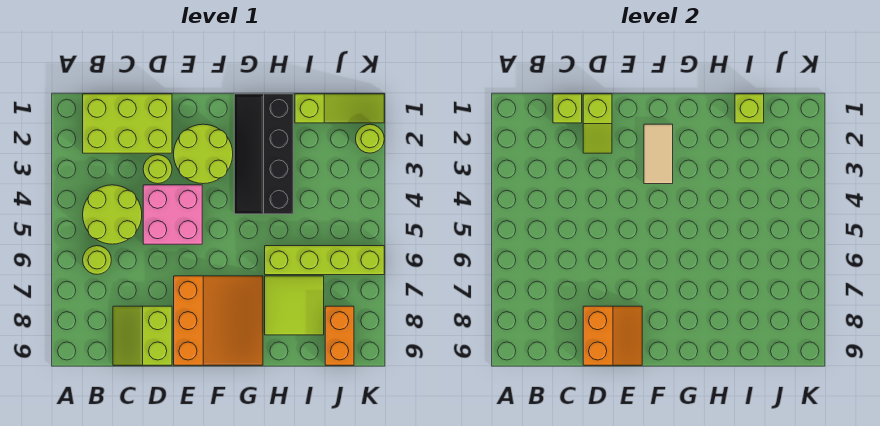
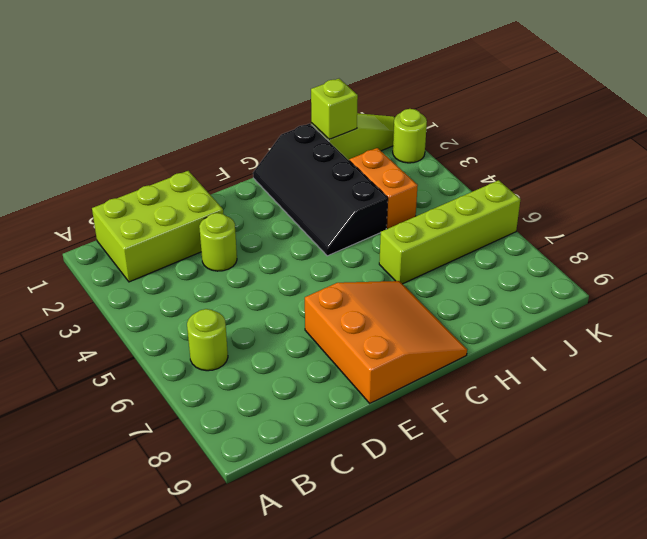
orange brick I3:I4 level 1 -> orange brick J8:J9 level 1
none -> lime round brick B4:C5 level 1
none -> lime slope C8:D9 level 1 top D
none -> pink brick D4:E5 level 1

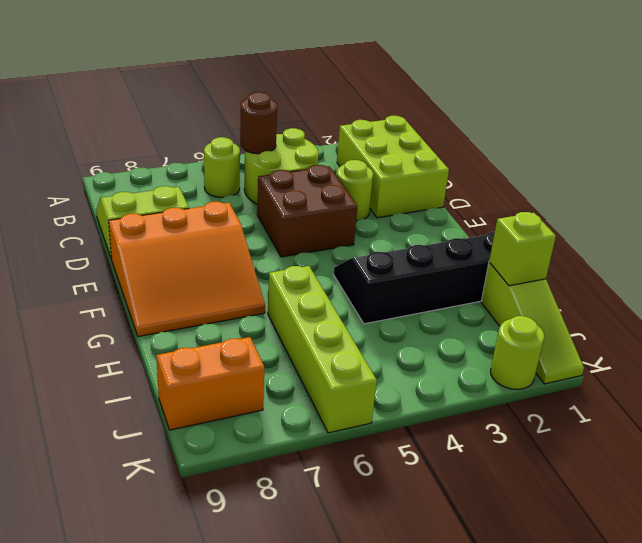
brown round brick B5 level 2 -> none
brown brick D4:E5 level 1 -> pink brick D4:E5 level 1
none -> lime round brick E2:F3 level 1
none -> lime tile H7:I8 level 1
none -> lime brick C1 level 2

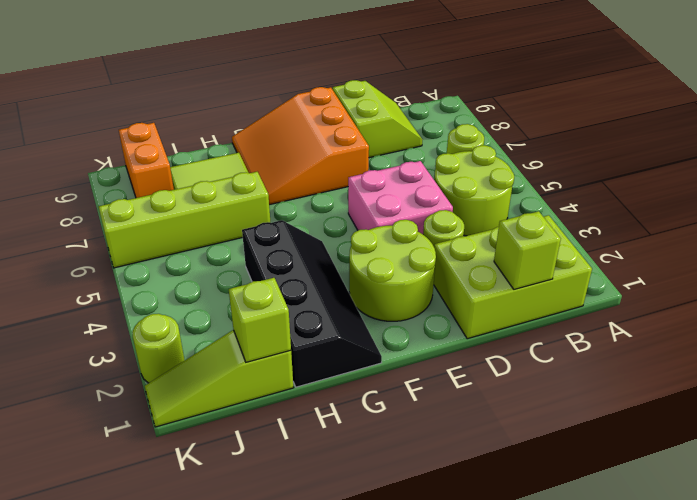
none -> lime slope D1:D2 level 2 top 1
none -> orange slope D8:E9 level 2 top D
none -> tan tile F2:F3 level 2

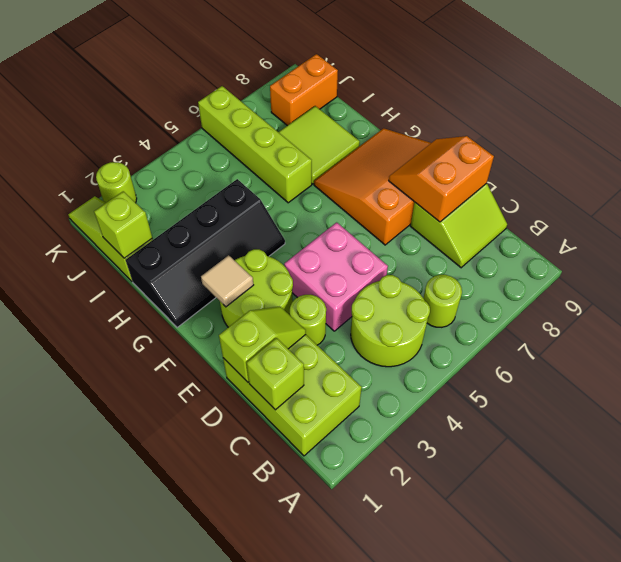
tan tile F2 level 2 -> tan tile F2:F3 level 2

